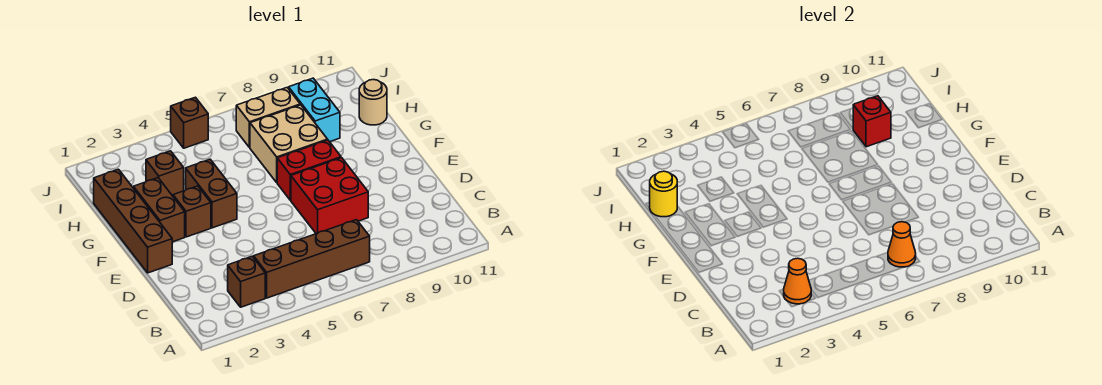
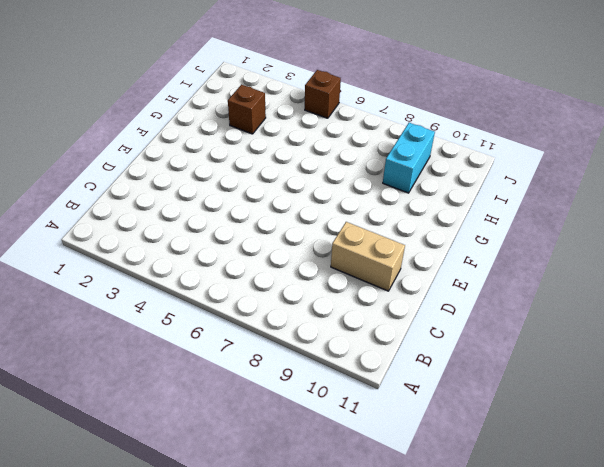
tan brick D9:D10 level 1 -> tan brick I7:I8 level 1
none -> brown brick B3 level 1
none -> brown brick B4:B7 level 1
none -> red brick D7:E8 level 1

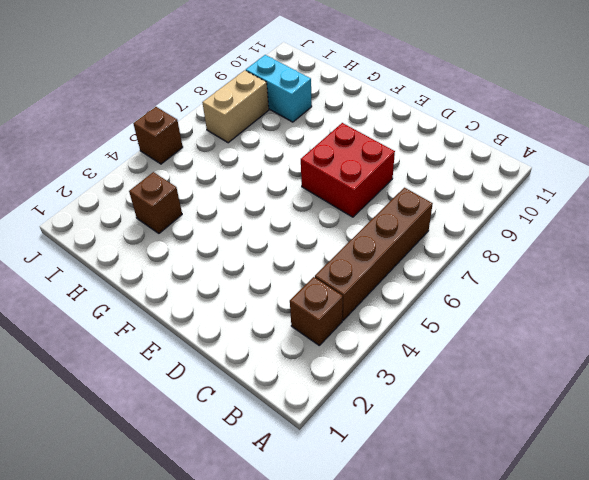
none -> brown brick E1:H1 level 1
none -> brown brick F2:G2 level 1
none -> brown brick F3 level 1

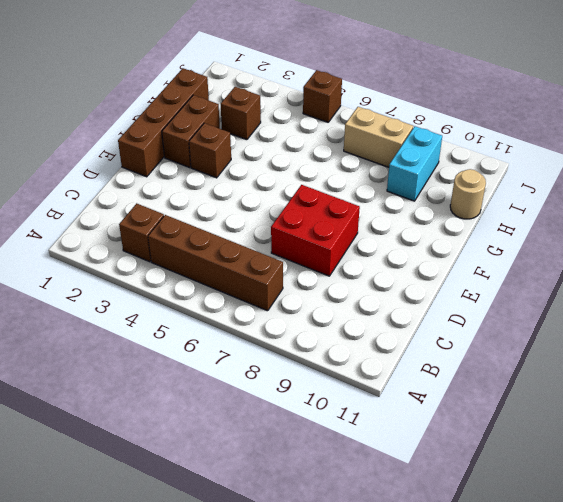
none -> brown brick F4:G4 level 1
none -> red brick F7:F8 level 1
none -> tan brick G7:H8 level 1

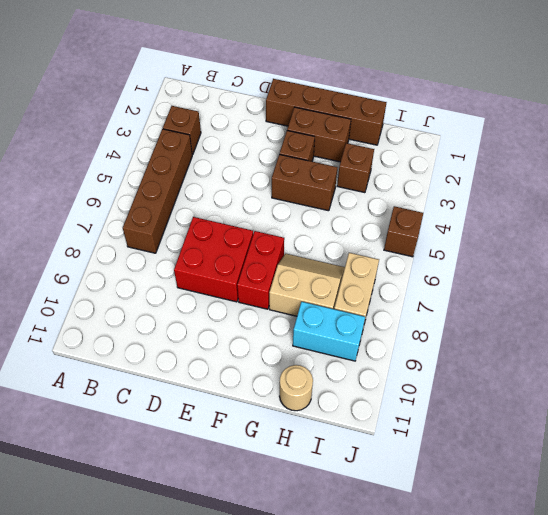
tan slope G7:H8 level 1 top 8 -> tan brick G7:H8 level 1
none -> orange cone B3 level 2
none -> orange cone B7 level 2
none -> yellow round brick H1 level 2

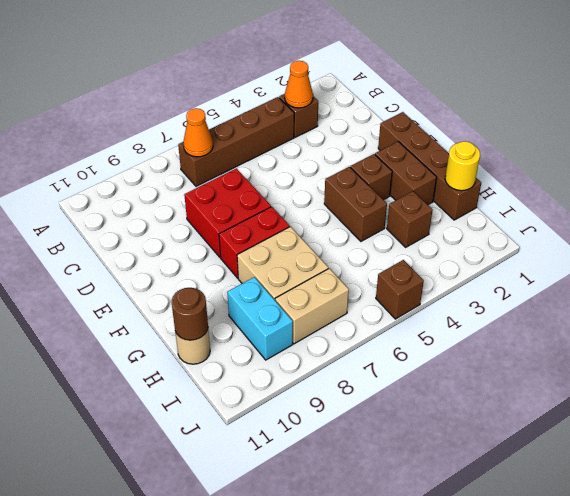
brown round brick H11 level 2 -> none
none -> red brick H9 level 2

